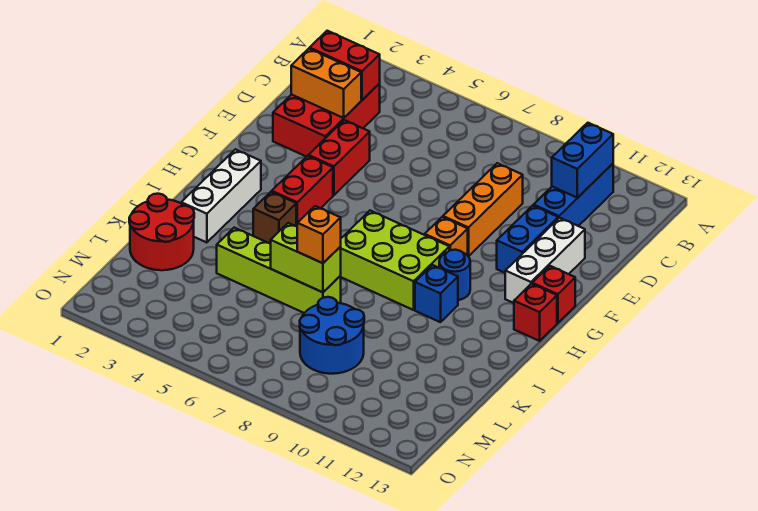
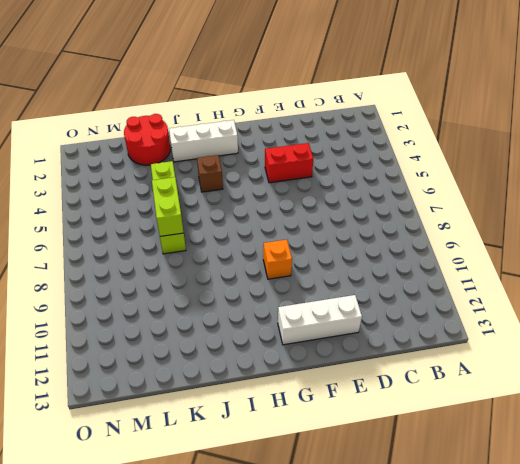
none -> blue brick B11:D11 level 1
none -> red brick C2:E3 level 1
none -> orange brick D9:F9 level 1

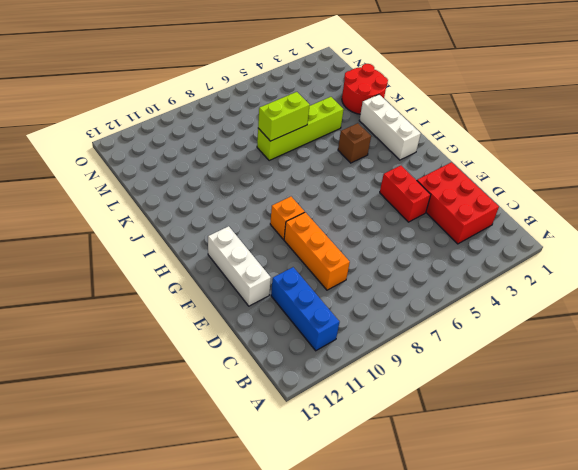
none -> blue brick E11:F11 level 1
none -> red brick G4:H4 level 1
none -> red brick G13 level 1

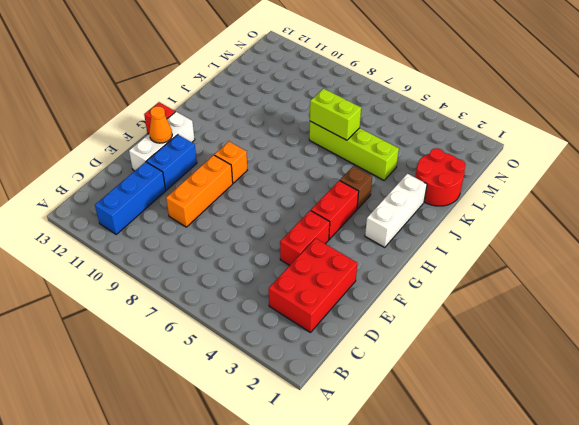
orange cone F12 level 2 -> none
none -> lime brick H7:I9 level 1
none -> blue round brick H10 level 1
none -> red brick H13 level 1

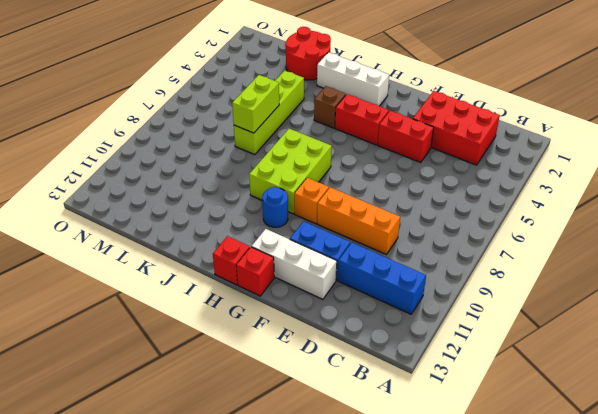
none -> blue brick I10 level 1
none -> blue round brick L8:M9 level 1
none -> blue brick B11:C11 level 2

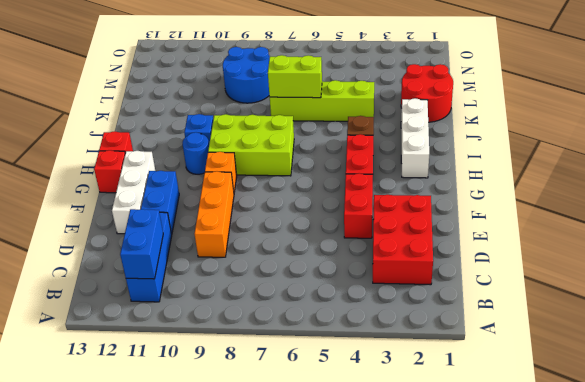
none -> red brick C2:C3 level 2
none -> orange brick D2:D3 level 2
none -> orange brick K7 level 3

